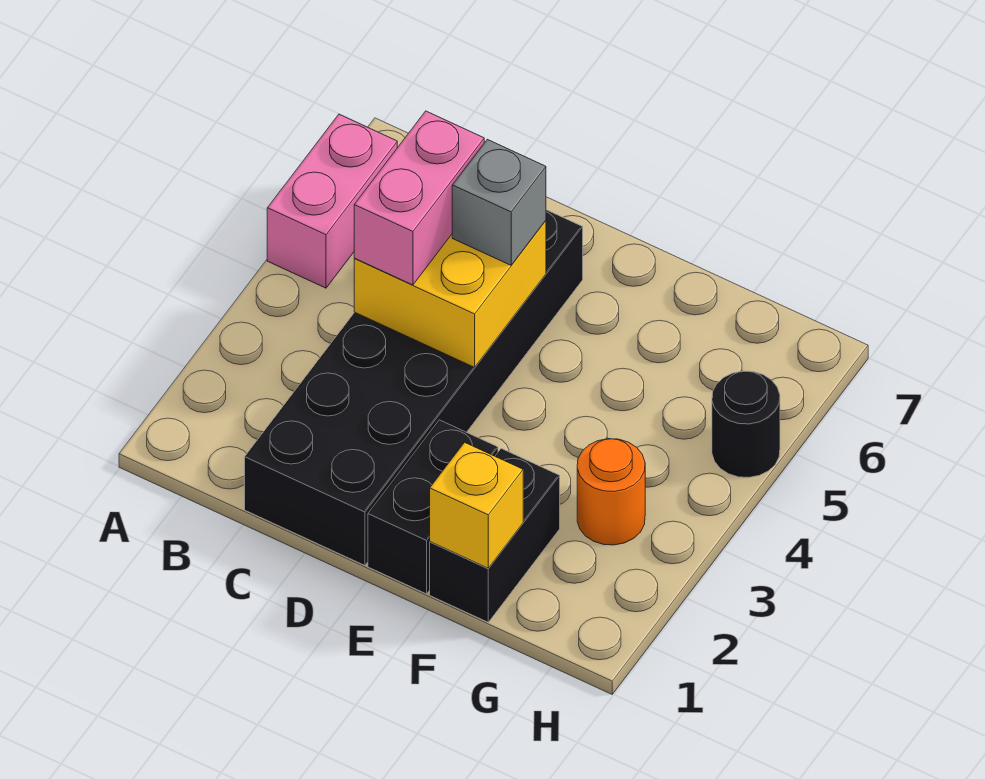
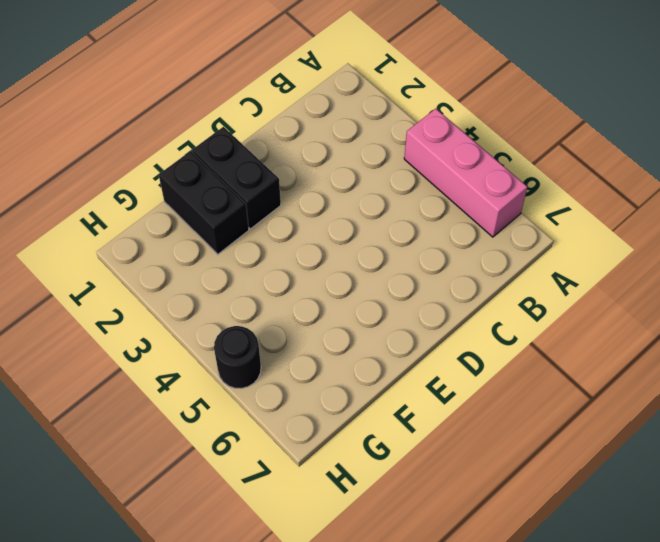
pink brick A4:A6 level 1 -> pink brick A5:A6 level 1
none -> black brick C1:D6 level 1
none -> orange round brick G3 level 1

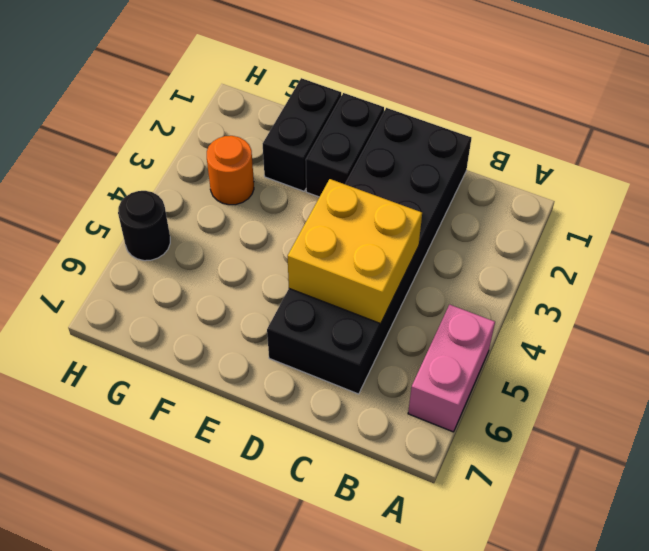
none -> yellow brick F1 level 2
none -> pink brick C4:C5 level 3

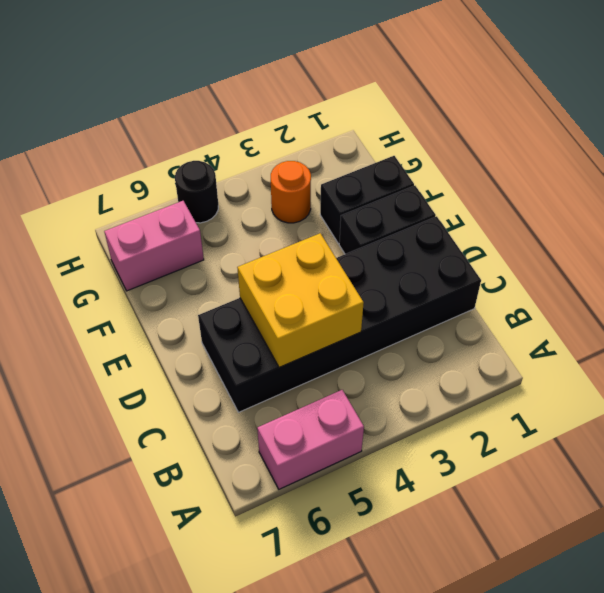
pink brick G6:G7 level 1 -> pink brick C4:C5 level 3
none -> yellow brick F1 level 2
none -> grey brick D5 level 3

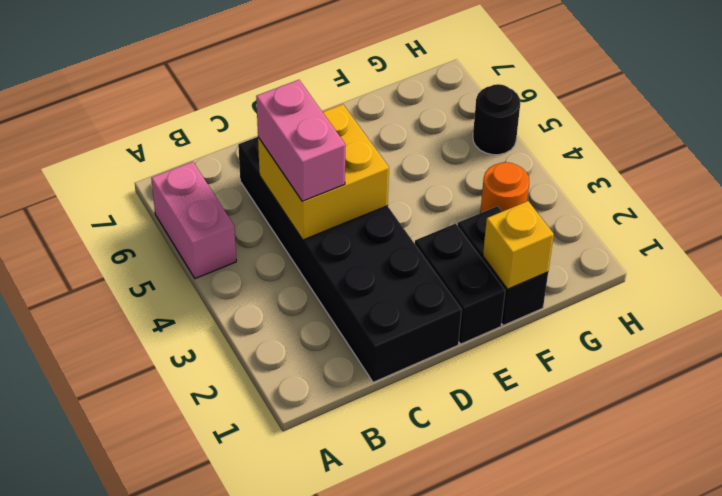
none -> grey brick D5 level 3

